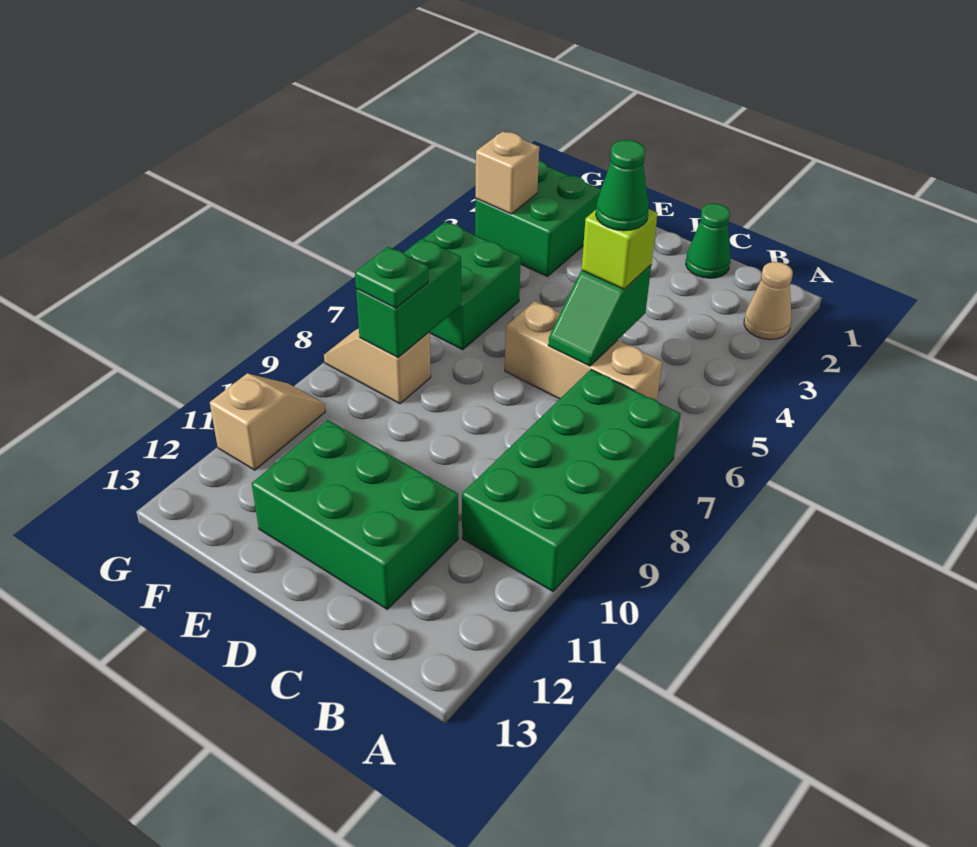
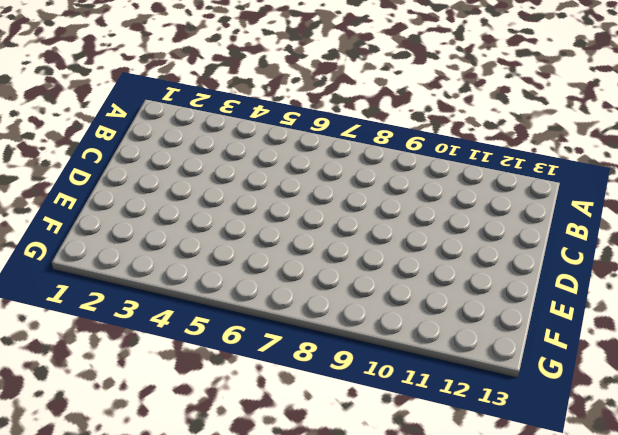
none -> tan cone A2 level 1
none -> green brick A7:B10 level 1
none -> tan brick B6:D6 level 1

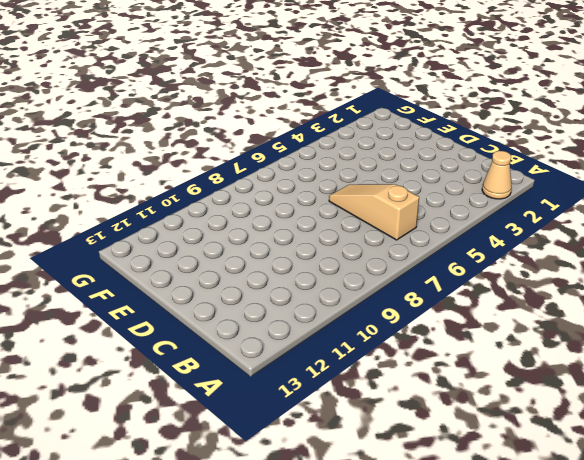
tan slope B6:D6 level 1 top B -> tan brick B6:D6 level 1
none -> green brick A7:B10 level 1
none -> green cone C1 level 1
none -> green brick C11:E12 level 1

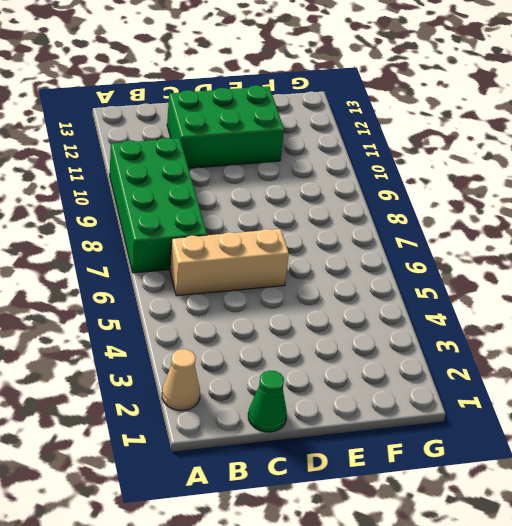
none -> green brick F2:G3 level 1
none -> green brick F5:G6 level 1
none -> tan slope F8:G8 level 1 top F

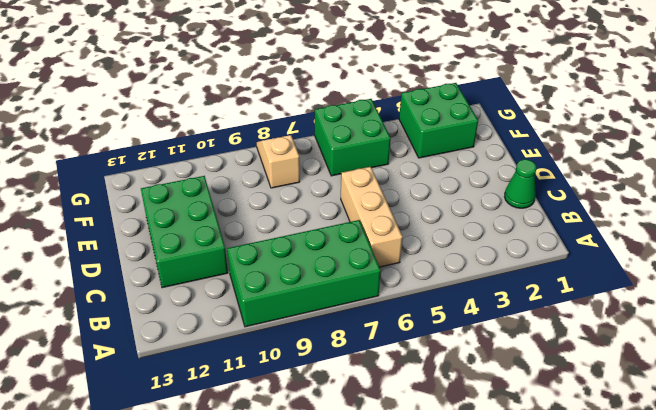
none -> tan cone A2 level 1
none -> tan slope G10:G11 level 1 top 11
none -> green slope C5:C6 level 2 top 5

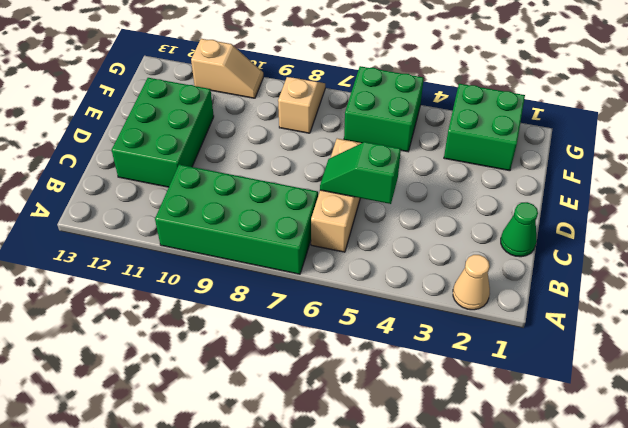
none -> green brick F7:F8 level 2
none -> tan brick G3 level 2
none -> lime brick C5 level 3

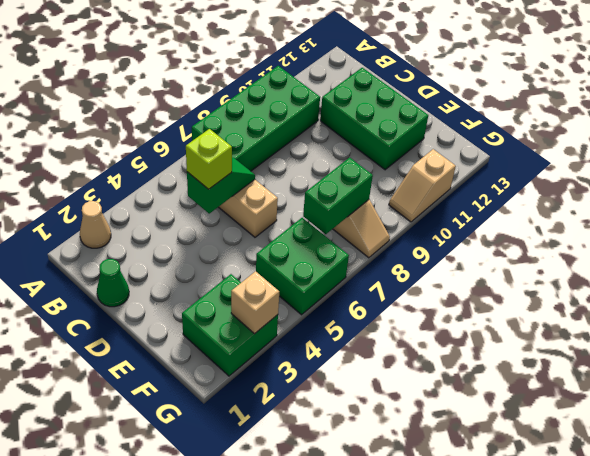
none -> green plate F8 level 3
none -> green cone C5 level 4

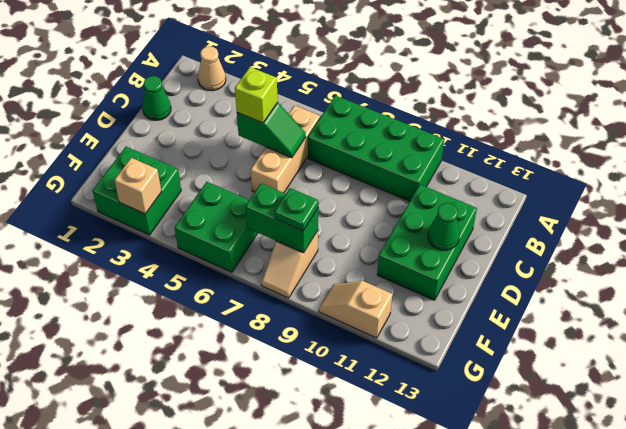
green cone D12 level 2 -> green cone C5 level 4

